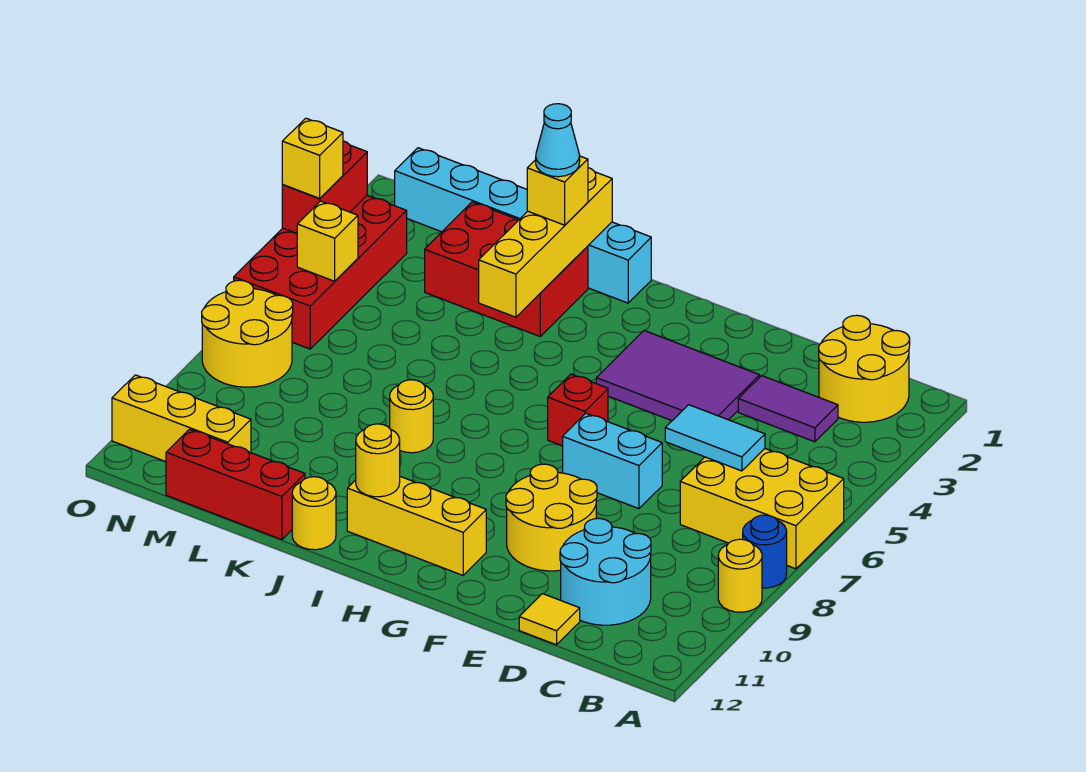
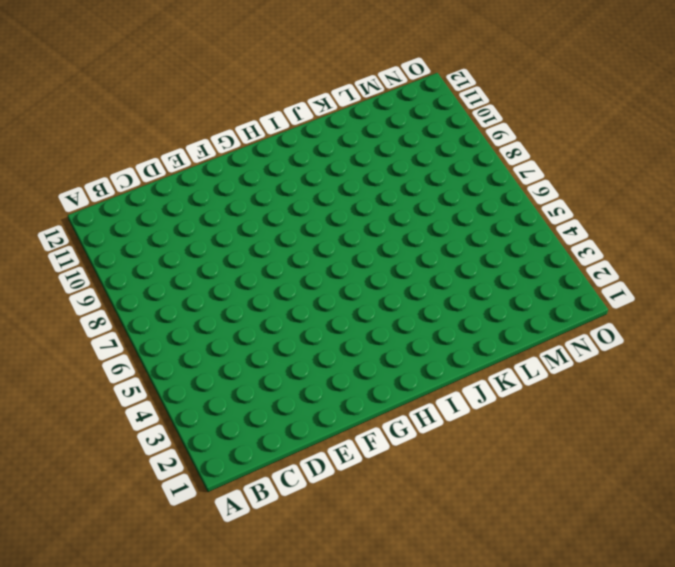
none -> yellow brick A6:C7 level 1
none -> blue round brick A8 level 1
none -> yellow round brick A9 level 1

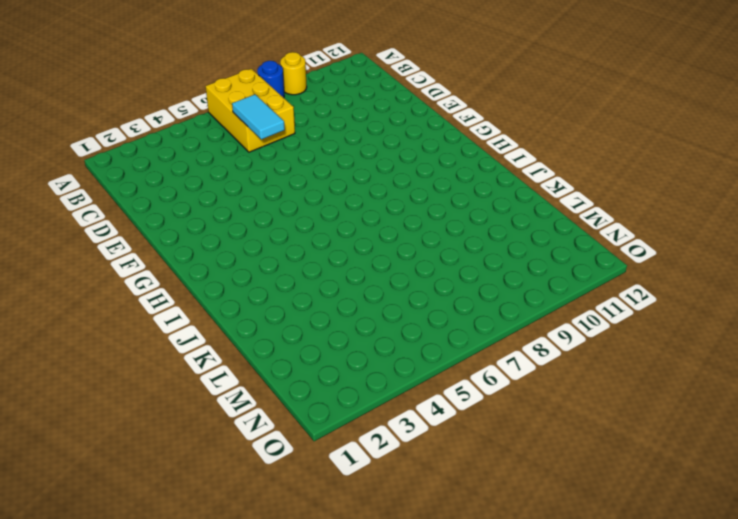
none -> yellow round brick B1:C2 level 1
none -> purple tile C3:D3 level 1
none -> cyan round brick C10:D11 level 1

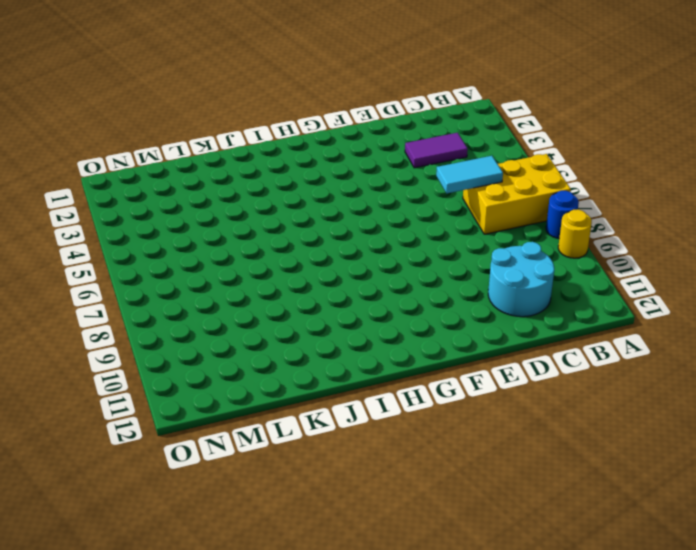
none -> yellow round brick B1:C2 level 1
none -> yellow tile D12 level 1
none -> purple tile E3:G4 level 1

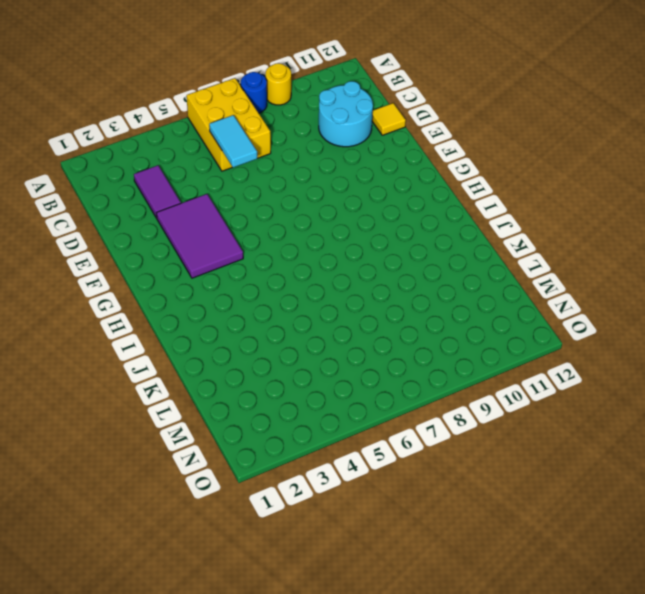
none -> yellow round brick B1:C2 level 1
none -> cyan brick E7:F7 level 1
none -> yellow round brick E9:F10 level 1

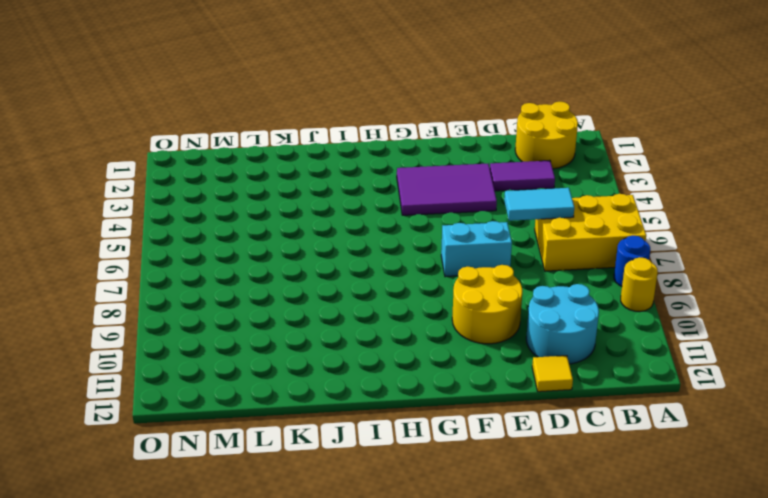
none -> red brick G6 level 1
none -> yellow brick G11:I11 level 1
none -> cyan brick I1:N1 level 1

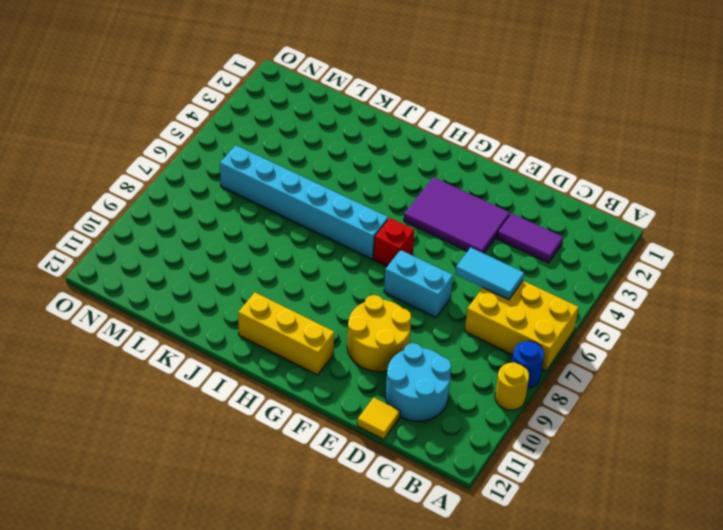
cyan brick H6:M6 level 1 -> cyan brick I1:N1 level 1
none -> yellow round brick B1:C2 level 1
none -> red brick J2:L3 level 1
none -> yellow round brick J8 level 1

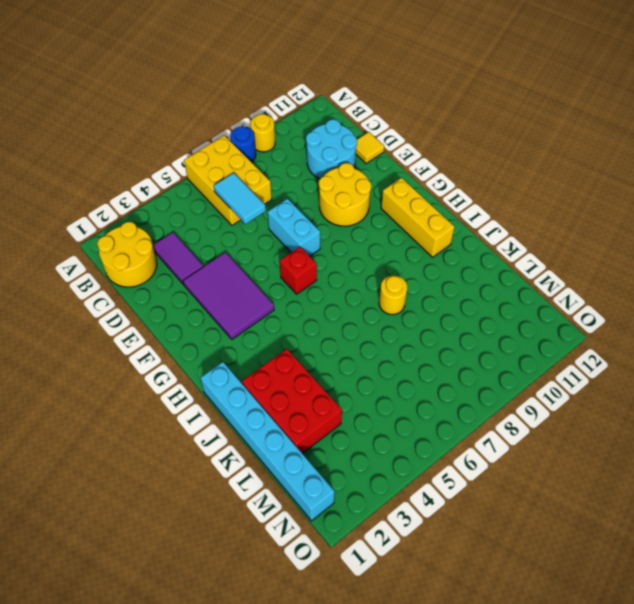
none -> yellow round brick J12 level 1
none -> red brick K12:M12 level 1
none -> yellow brick M11:O11 level 1

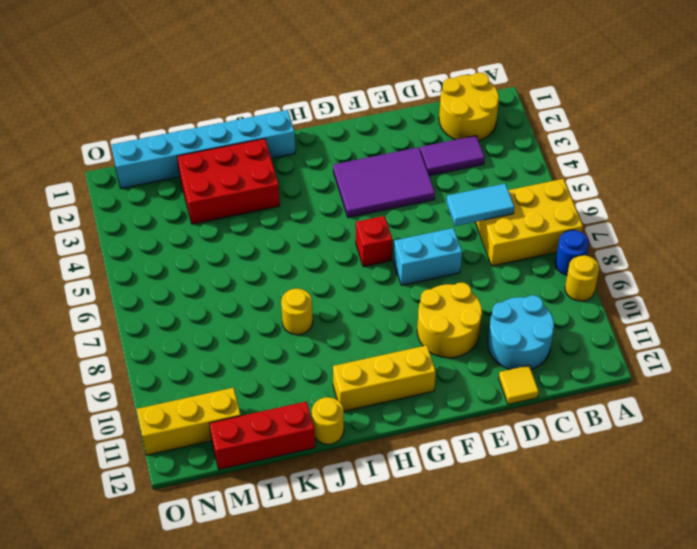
none -> red brick N3:O6 level 1
none -> yellow round brick N7:O8 level 1
none -> yellow round brick I11 level 2

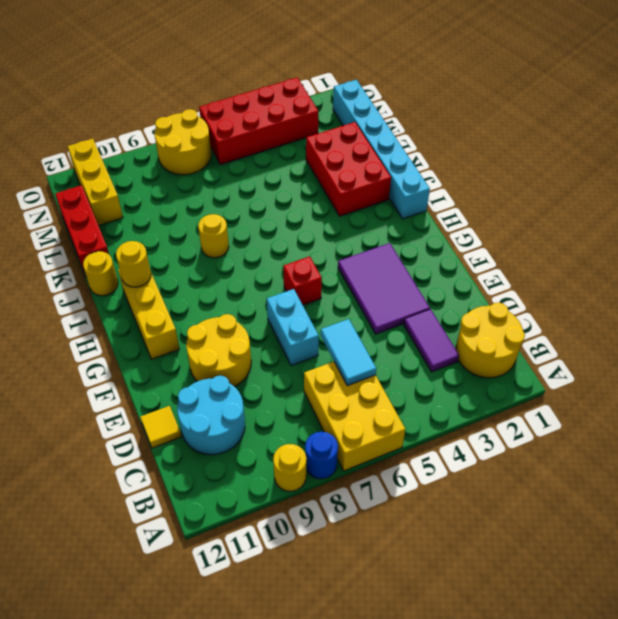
none -> yellow brick J1:J4 level 2
none -> yellow brick N5 level 2
none -> red brick O3:O4 level 2

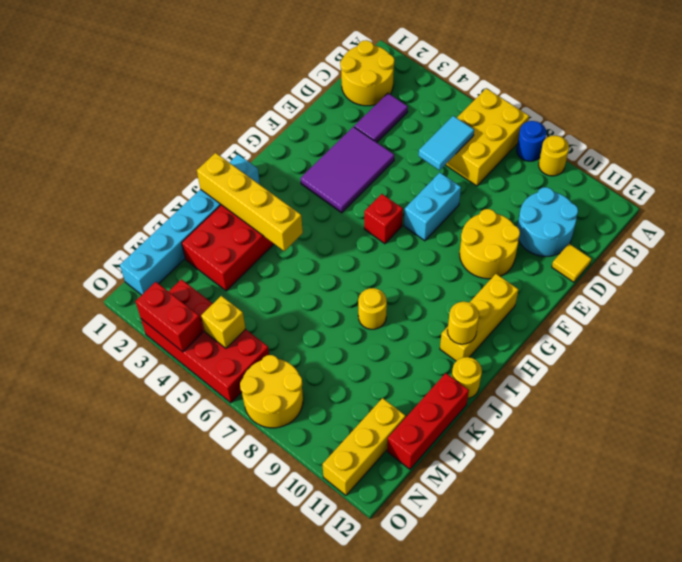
none -> yellow brick J2 level 3
none -> yellow brick O4 level 3
none -> cyan cone J2 level 4

